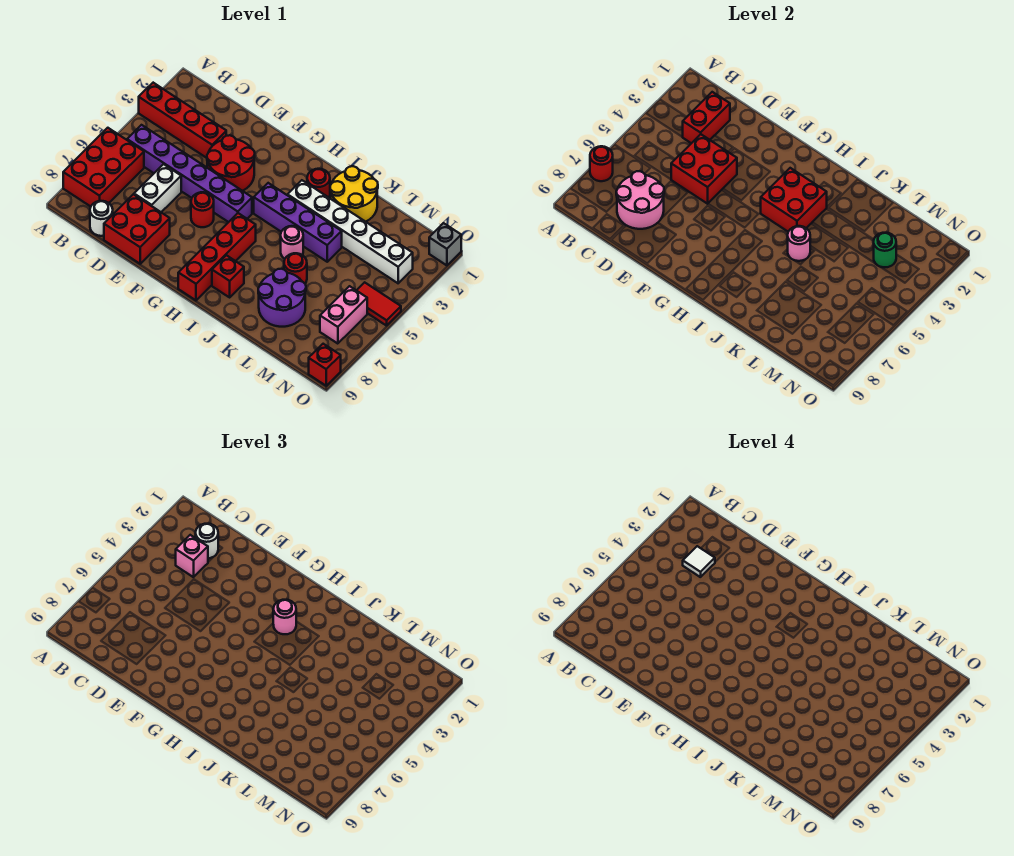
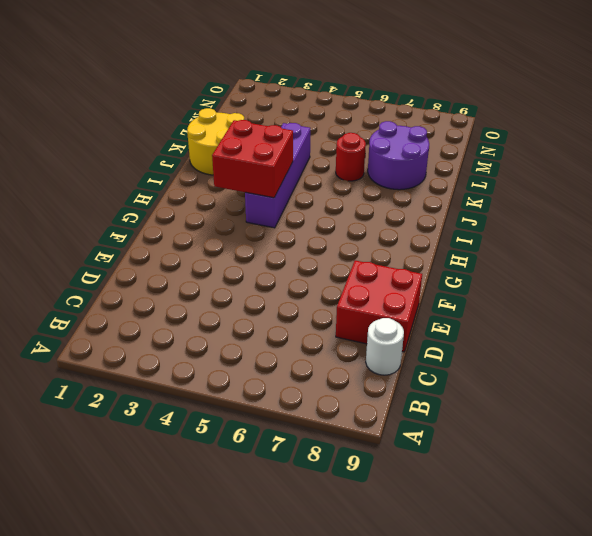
none -> red brick A3:D3 level 1
none -> red brick A6:B8 level 1
none -> purple brick B5:G5 level 1
none -> white brick D6:D7 level 1

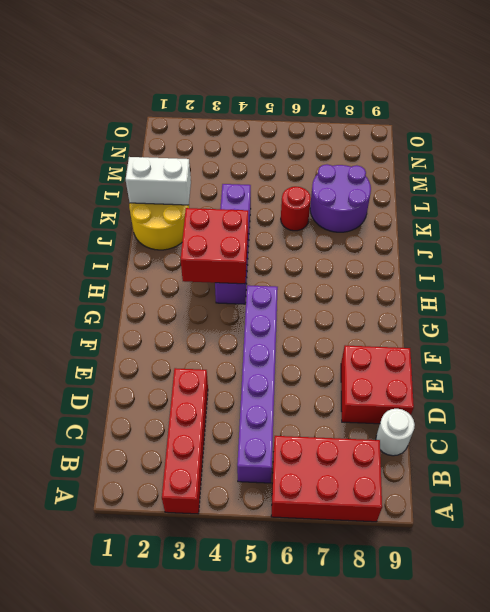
white brick K1:K2 level 2 -> white brick D6:D7 level 1
none -> red round brick E3:F4 level 1
none -> red round brick F6 level 1
none -> red brick H6:H9 level 1
none -> red round brick I2 level 1

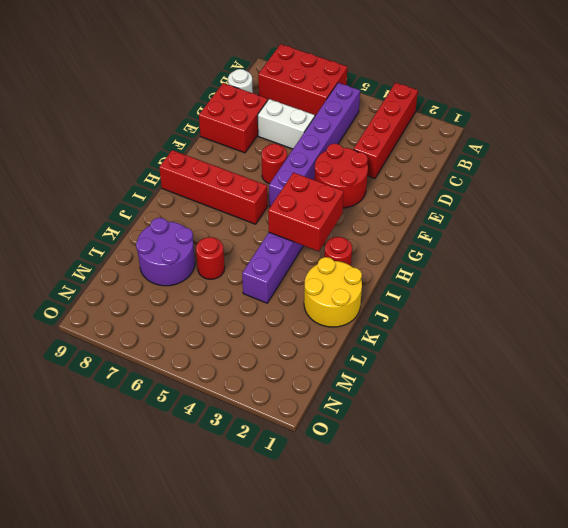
none -> white brick I3:N3 level 1
none -> red brick I8 level 1
none -> pink round brick J5 level 1
none -> red tile N5:O5 level 1

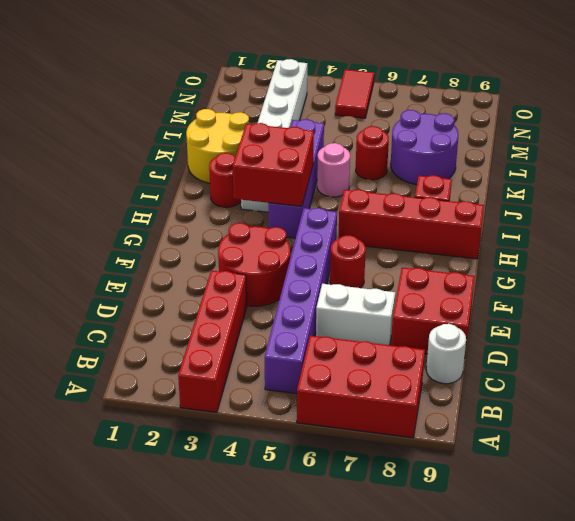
none -> pink brick N6:N7 level 1
none -> grey brick O1 level 1
none -> red brick O9 level 1
none -> red round brick A7 level 2

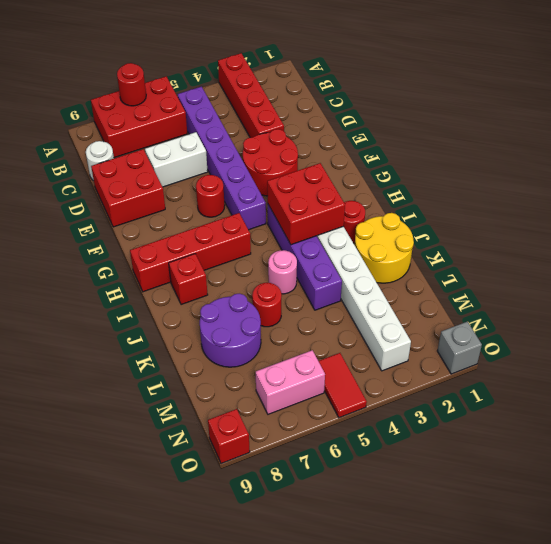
none -> red brick C2:C3 level 2
none -> pink round brick C7:D8 level 2
none -> red brick D4:E5 level 2
none -> pink round brick J5 level 2

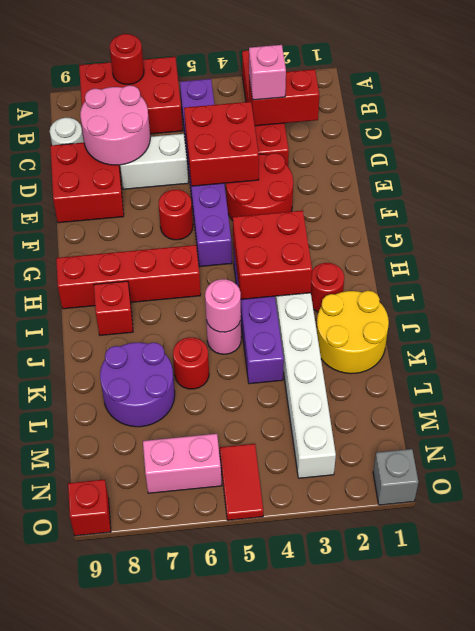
none -> green round brick M3 level 2
none -> white round brick C2 level 3
none -> pink round brick H3 level 3
none -> white tile C3 level 4

